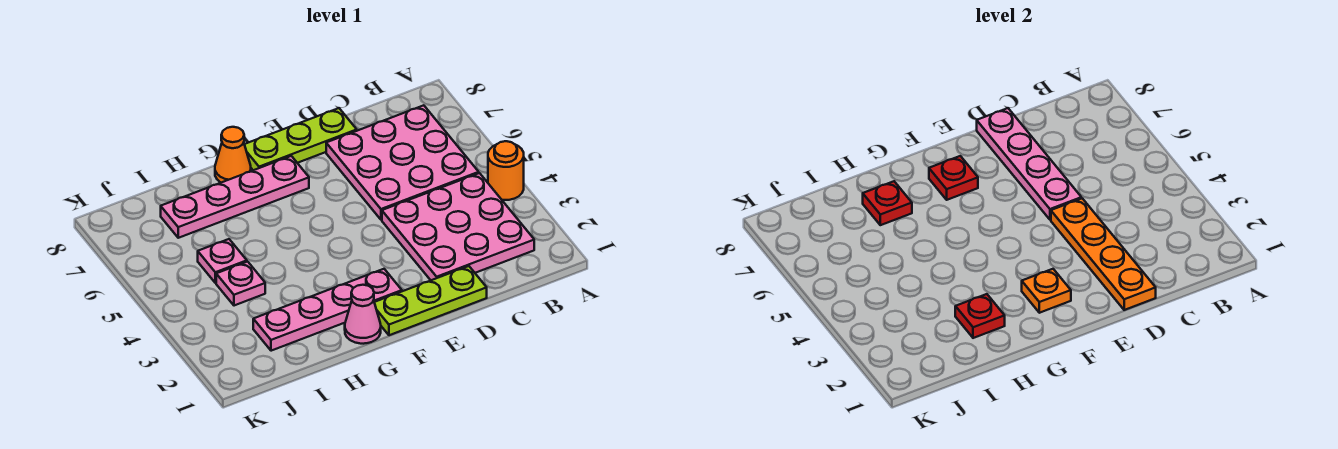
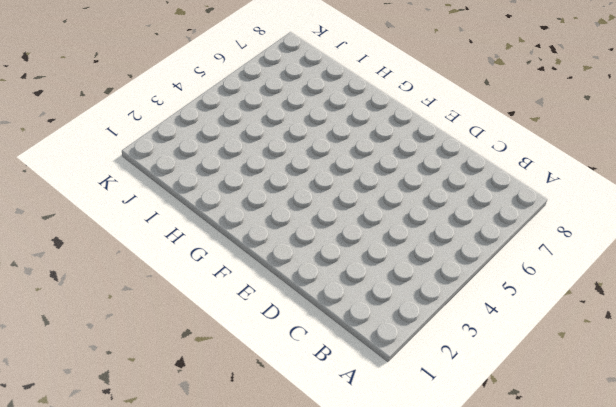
none -> orange round brick A4 level 1
none -> pink plate B2:D4 level 1
none -> pink plate B5:D7 level 1

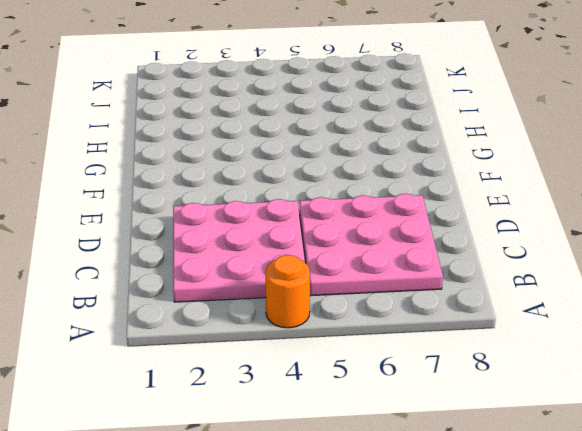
none -> lime plate D1:F1 level 1
none -> lime plate D8:F8 level 1
none -> pink plate F2:I2 level 1

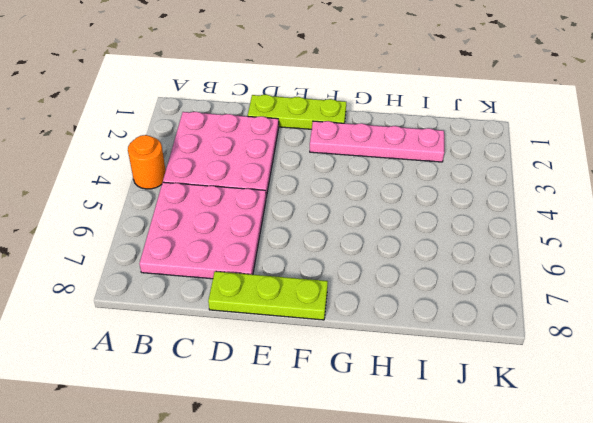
none -> pink plate F7:I7 level 1
none -> pink cone G1 level 1
none -> orange cone G8 level 1

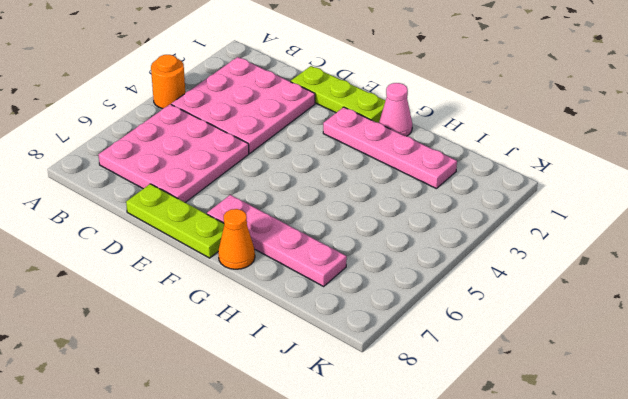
none -> pink plate I4 level 1
none -> pink plate I5 level 1
none -> orange plate D1:D4 level 2

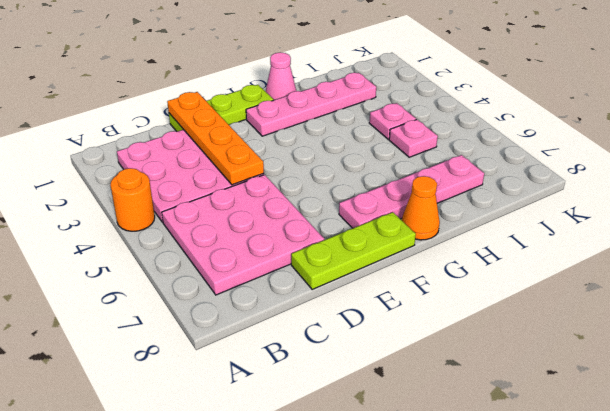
none -> pink plate D5:D8 level 2
none -> orange plate F2 level 2
none -> red plate F7 level 2

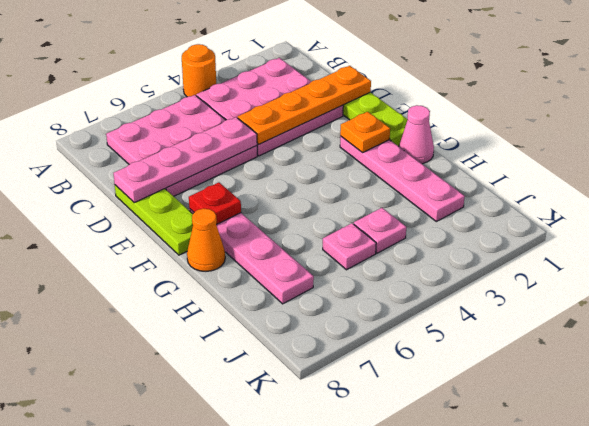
none -> red plate H2 level 2
none -> red plate H7 level 2

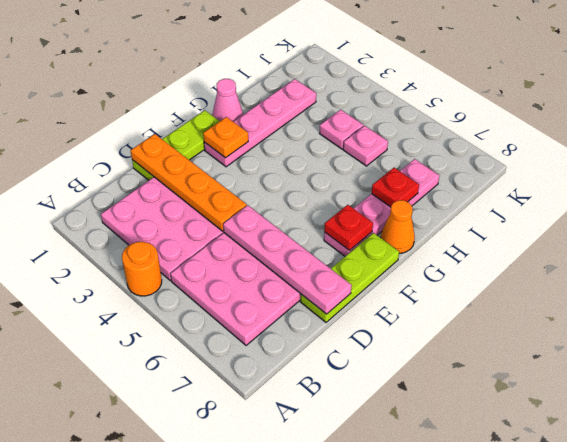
none -> red plate H2 level 2

